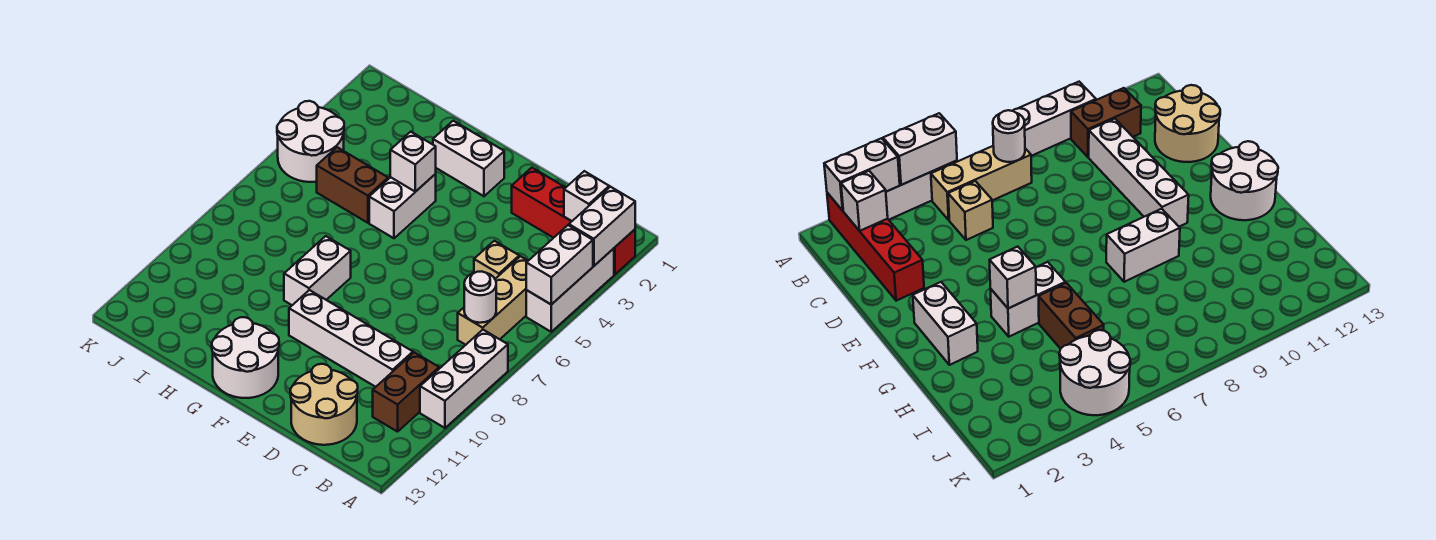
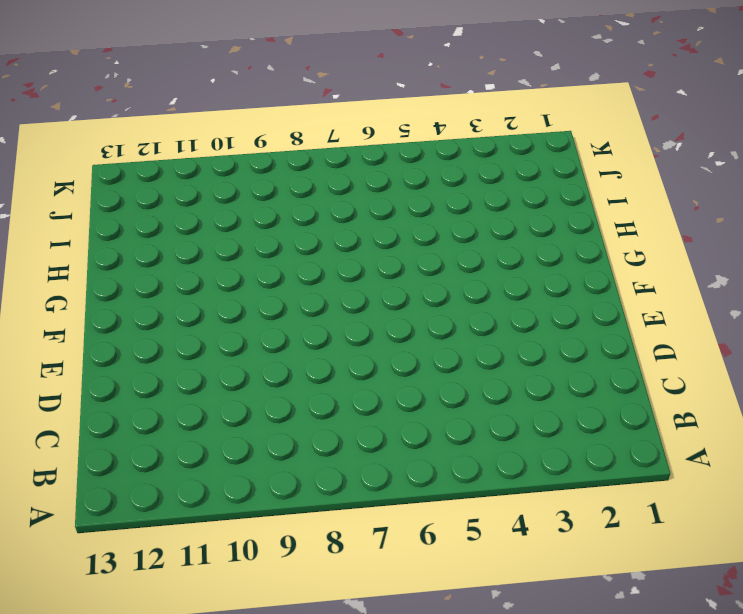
none -> red brick A2:D2 level 1
none -> white brick A3:A5 level 1
none -> white brick A8:A10 level 1

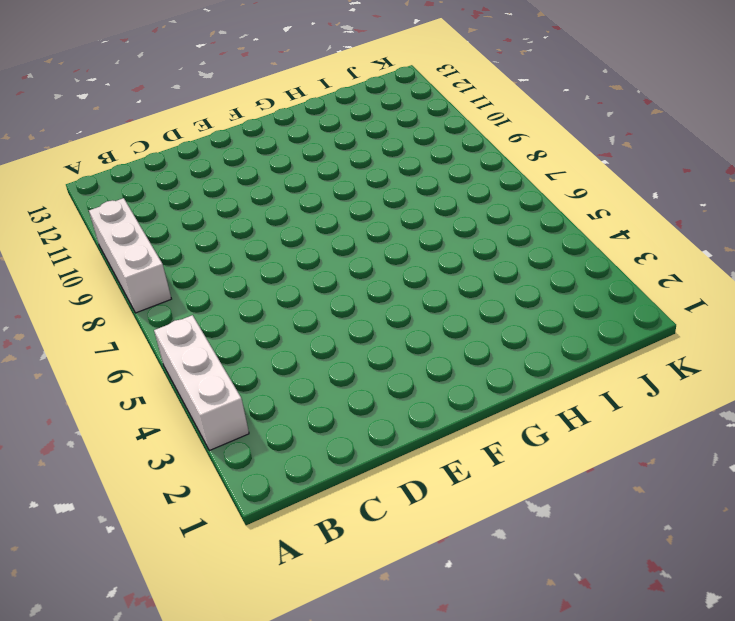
none -> red brick A2:D2 level 1
none -> tan brick B5:B7 level 1
none -> brown brick B10:B11 level 1

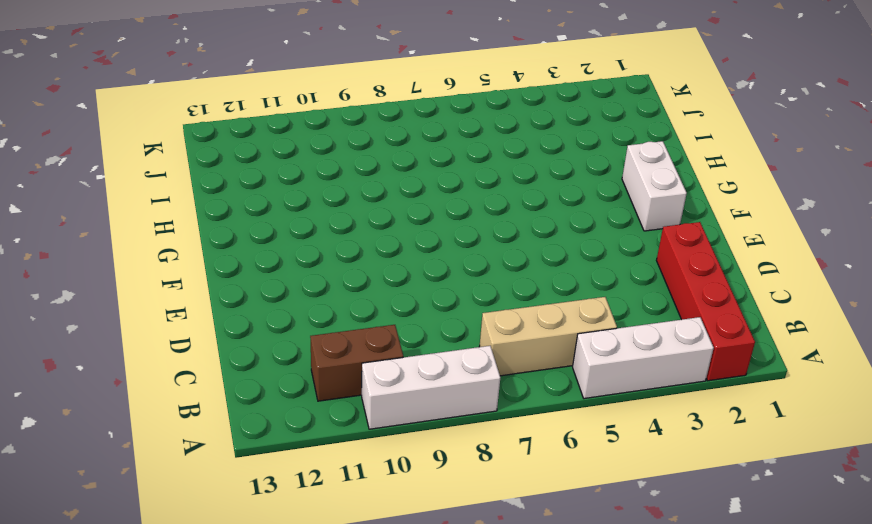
none -> tan brick C5 level 1
none -> white brick C10:F10 level 1
none -> tan round brick C12:D13 level 1

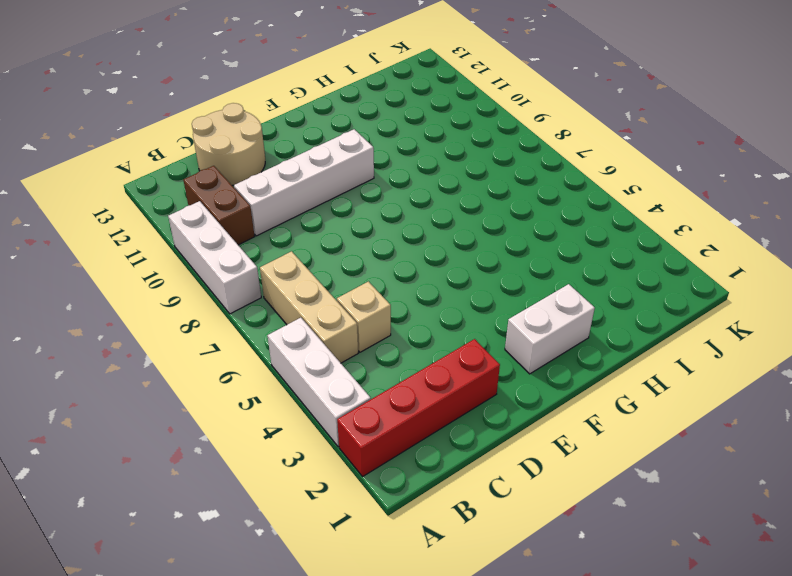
none -> white round brick F12:G13 level 1
none -> white brick G4:G5 level 1
none -> white brick G8:G9 level 1

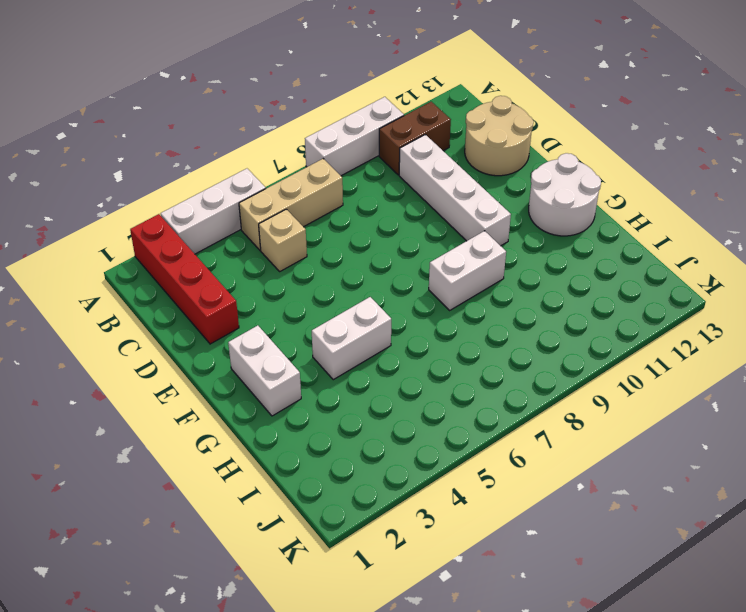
none -> brown brick H5:I5 level 1
none -> white round brick J4:K5 level 1
none -> white brick A2:A3 level 2

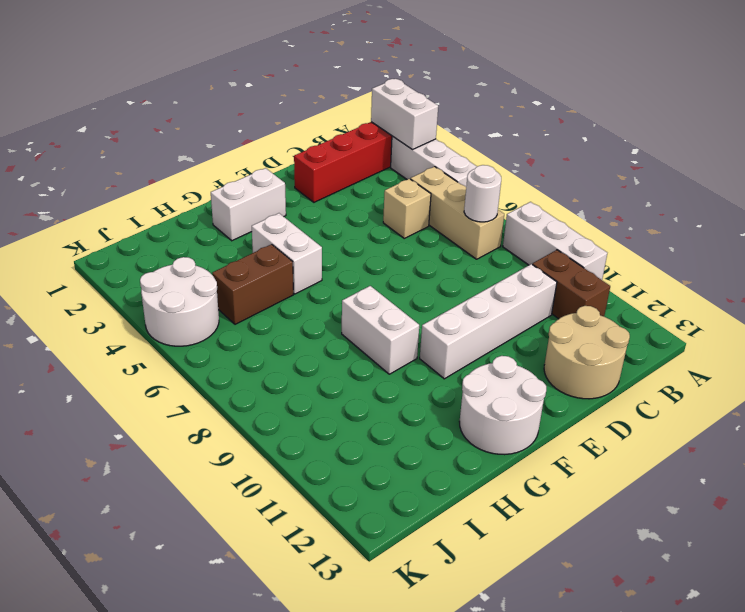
none -> white brick A4:A5 level 2
none -> white brick B2 level 2
none -> white brick G4 level 2

